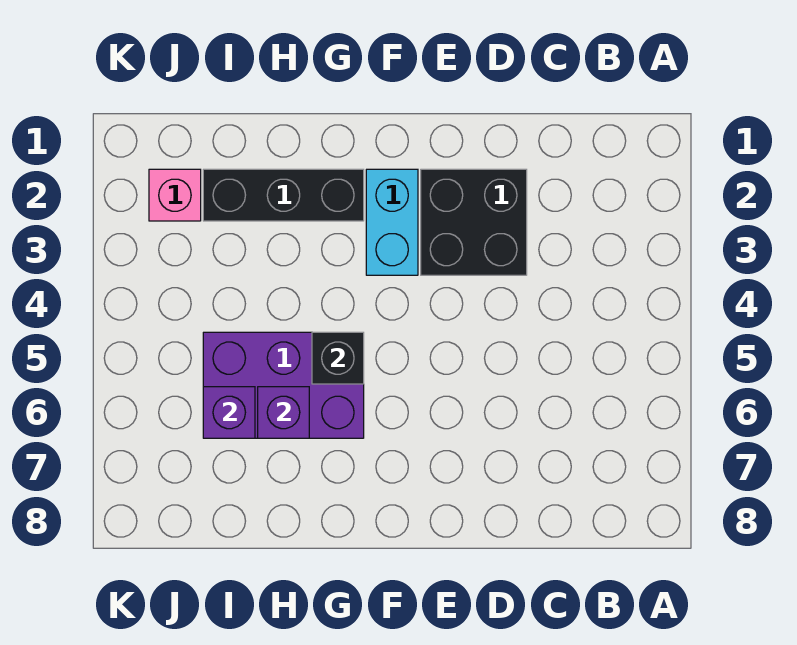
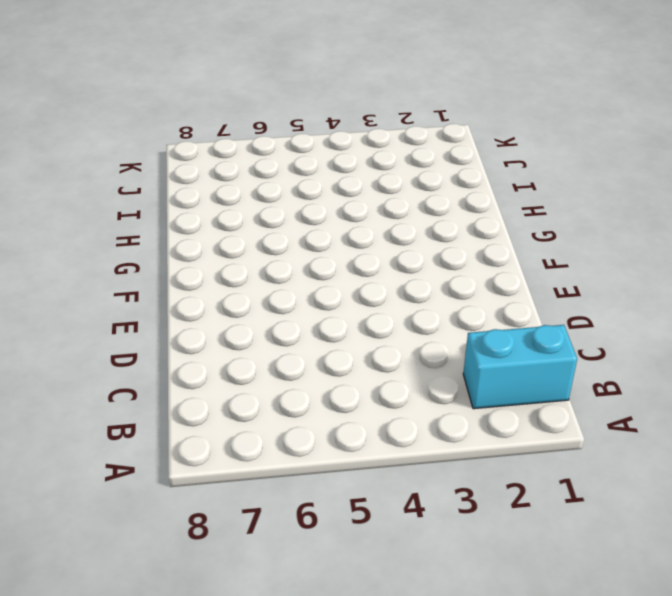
cyan brick B1:B2 level 1 -> cyan brick F2:F3 level 1
none -> black brick D2:E3 level 1
none -> black brick G2:I2 level 1

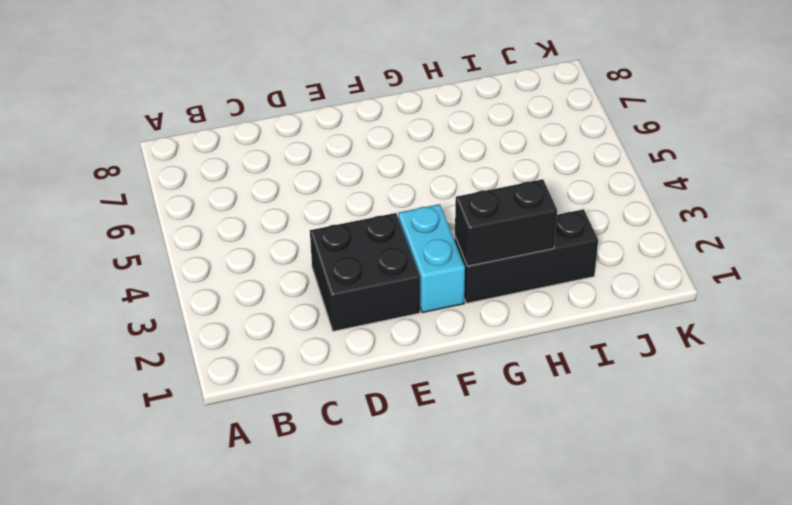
black brick G2:H2 level 2 -> none
none -> purple brick G5:I6 level 1
none -> pink brick J2 level 1

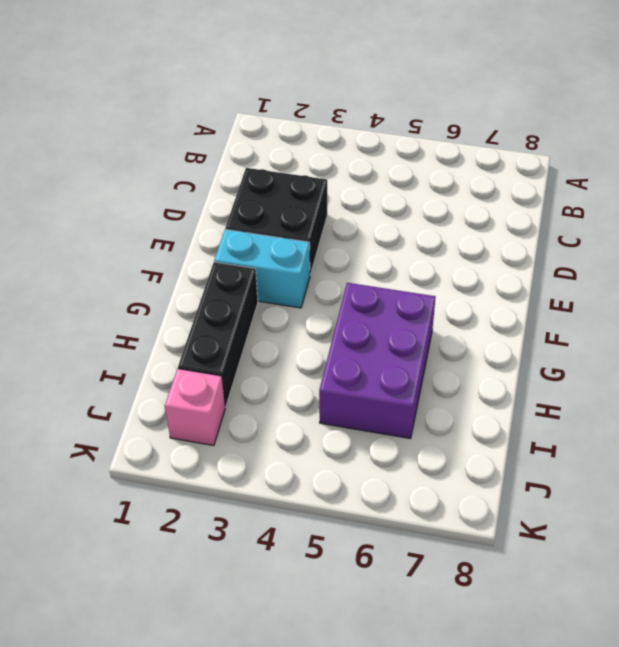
none -> black brick G5 level 2
none -> purple brick H6 level 2

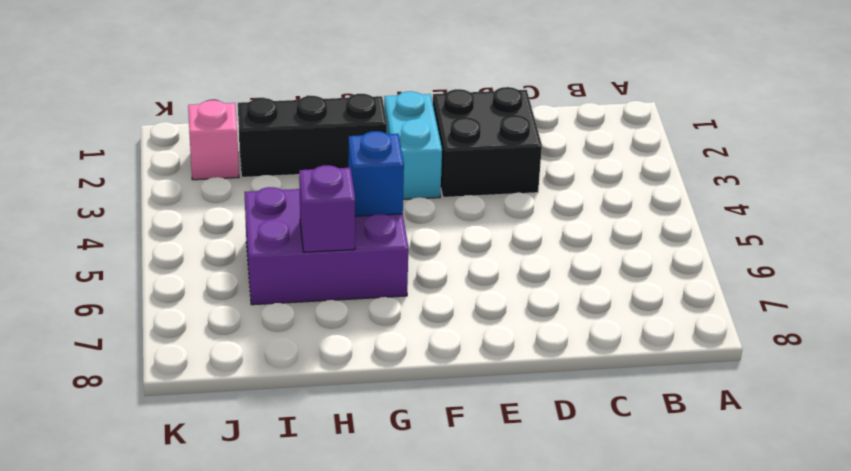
blue brick G5 level 2 -> black brick G5 level 2
none -> purple brick I6 level 2

